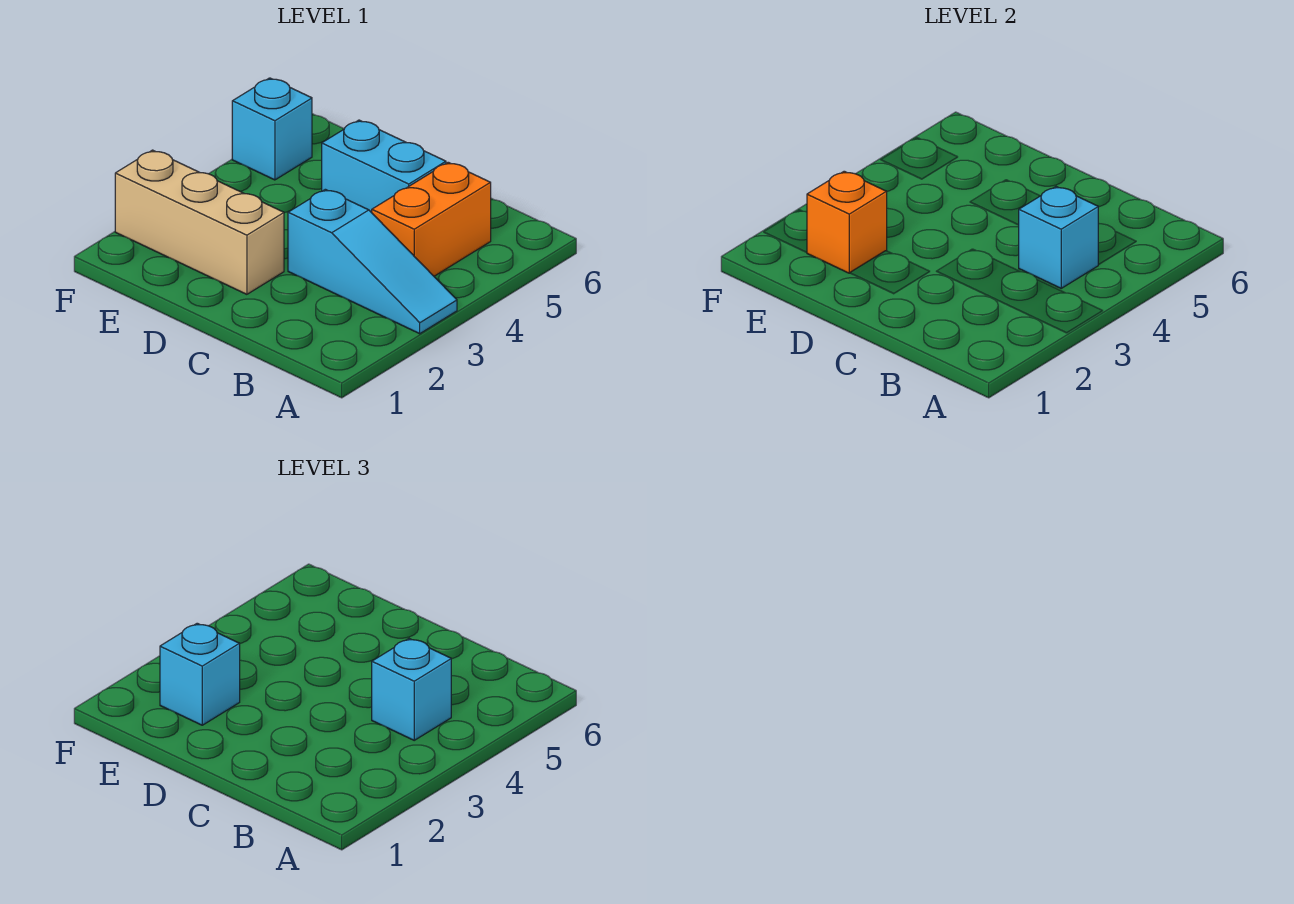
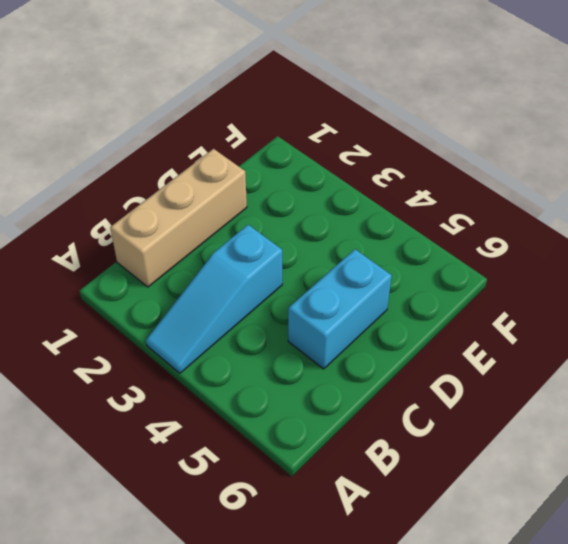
tan brick B1:D1 level 1 -> tan brick D2:F2 level 1
none -> orange brick B4:B5 level 1
none -> cyan brick F5 level 1

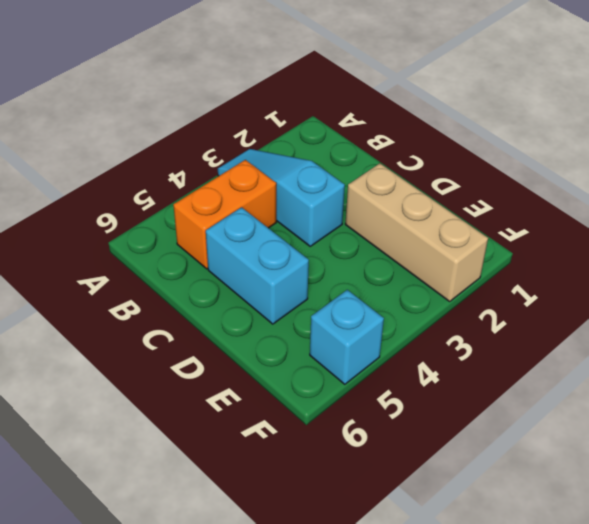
none -> cyan brick B4 level 2
none -> orange brick E2 level 2

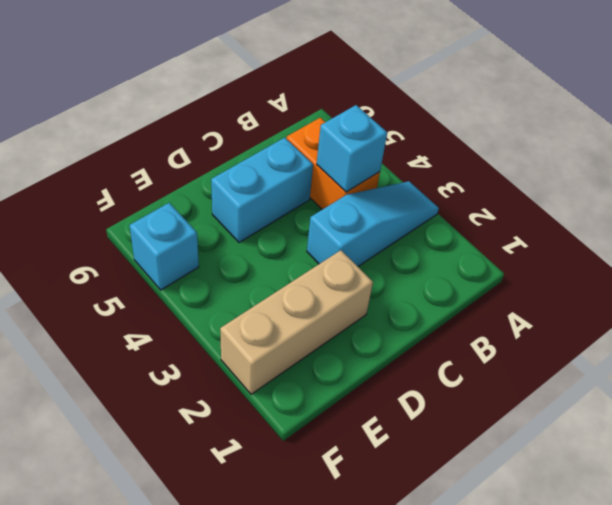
none -> orange brick E2 level 2
none -> cyan brick B4 level 3

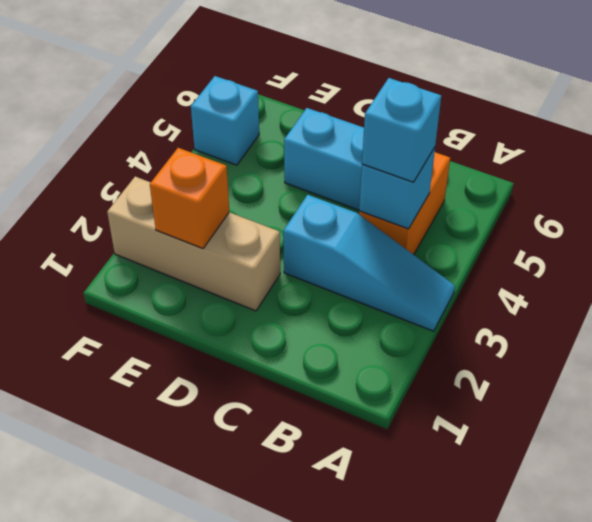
none -> cyan brick E2 level 3

